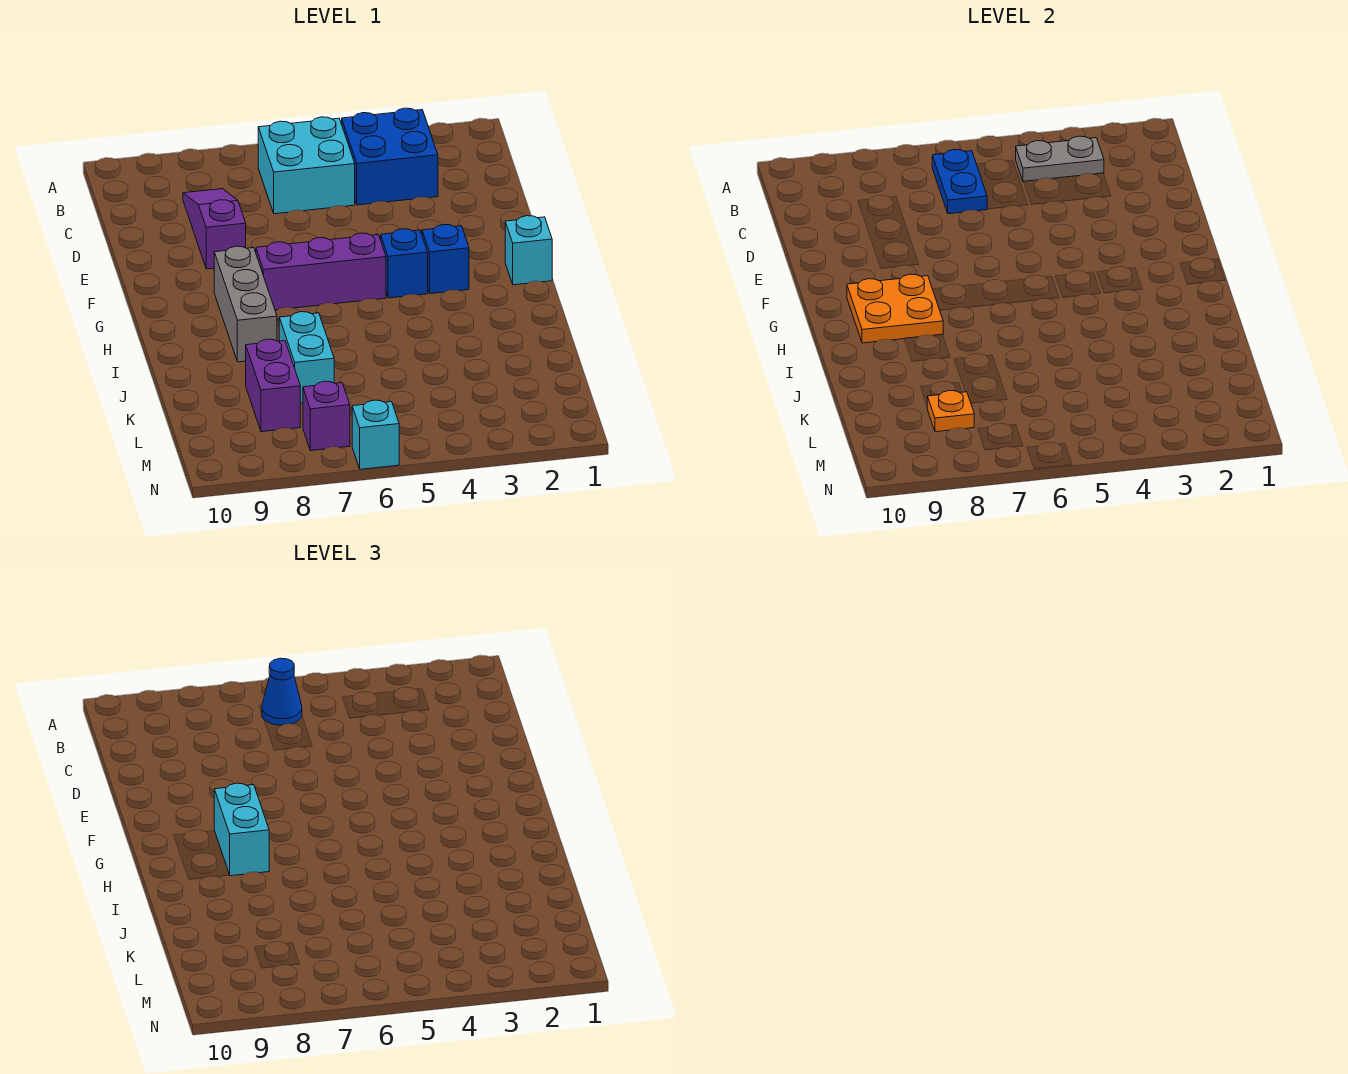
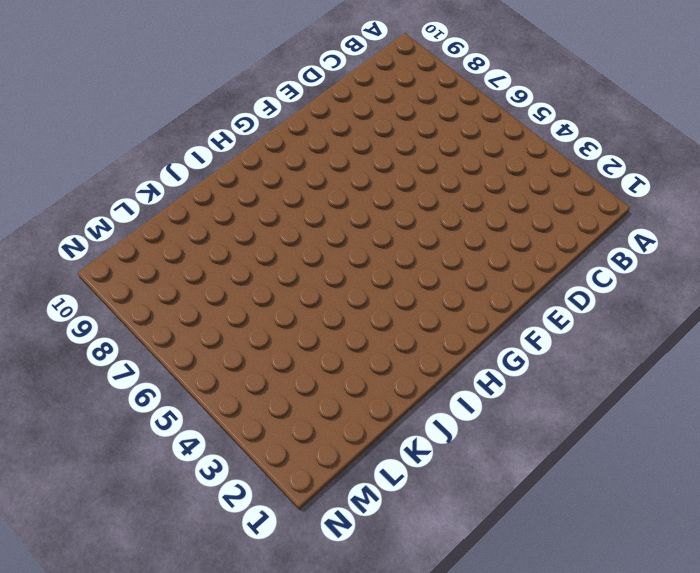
none -> blue brick B3:C4 level 1
none -> cyan brick B5:C6 level 1
none -> purple slope C8:E8 level 1 top E

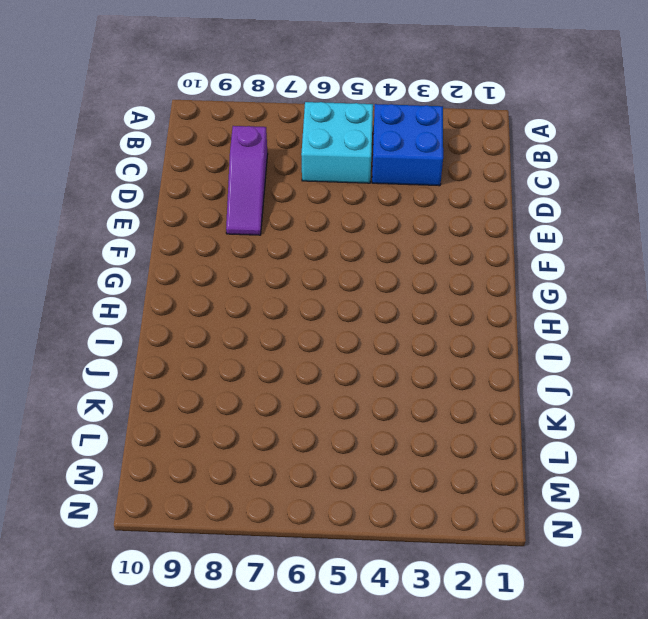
purple slope C8:E8 level 1 top C -> purple slope C8:E8 level 1 top E
none -> cyan brick G1 level 1
none -> blue brick G3 level 1
none -> blue brick G4 level 1

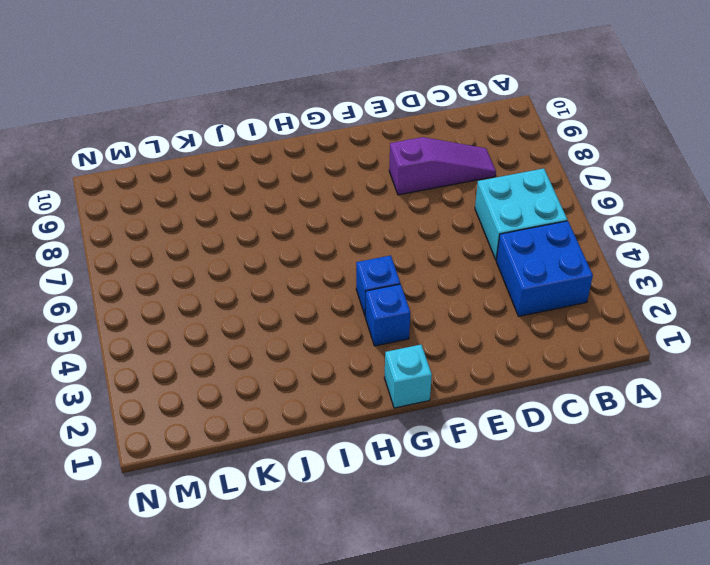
none -> purple brick G5:G7 level 1
none -> grey brick G8:I8 level 1
none -> cyan brick J7:K7 level 1

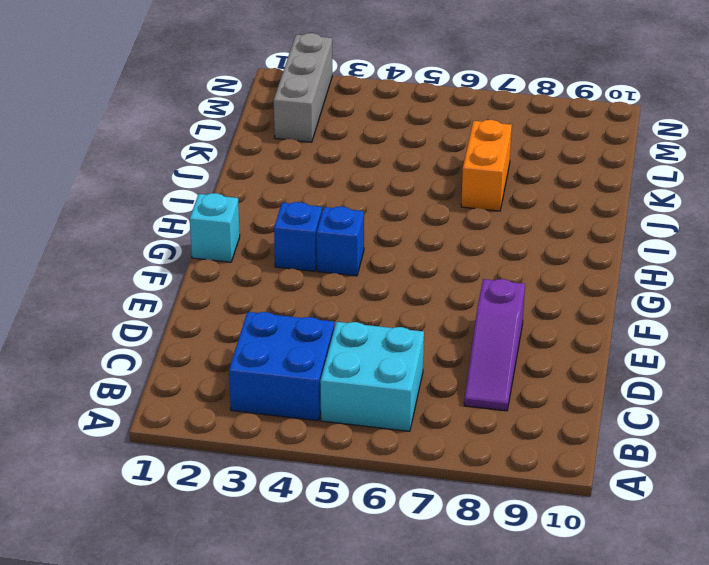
orange brick J7:K7 level 1 -> cyan brick J7:K7 level 1
grey brick L2:N2 level 1 -> grey brick G8:I8 level 1
none -> purple brick G5:G7 level 1
none -> purple brick K8:L8 level 1
none -> purple brick M7 level 1

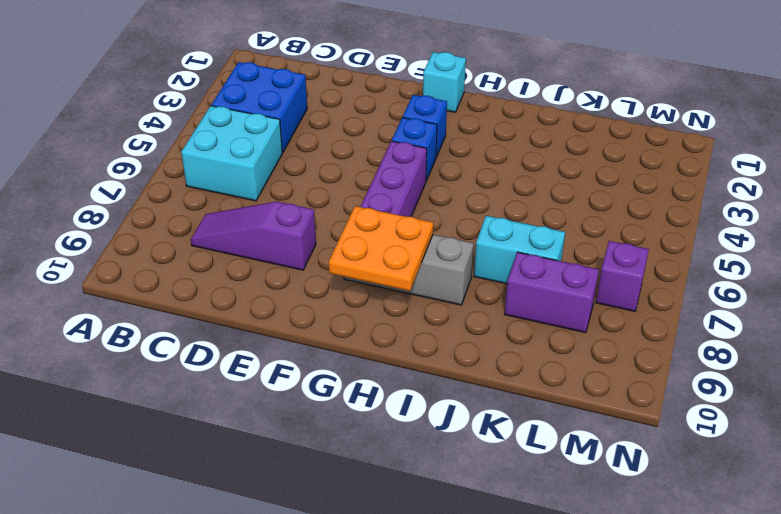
none -> cyan brick N6 level 1
none -> grey plate B3:B4 level 2
none -> blue plate B6:C6 level 2

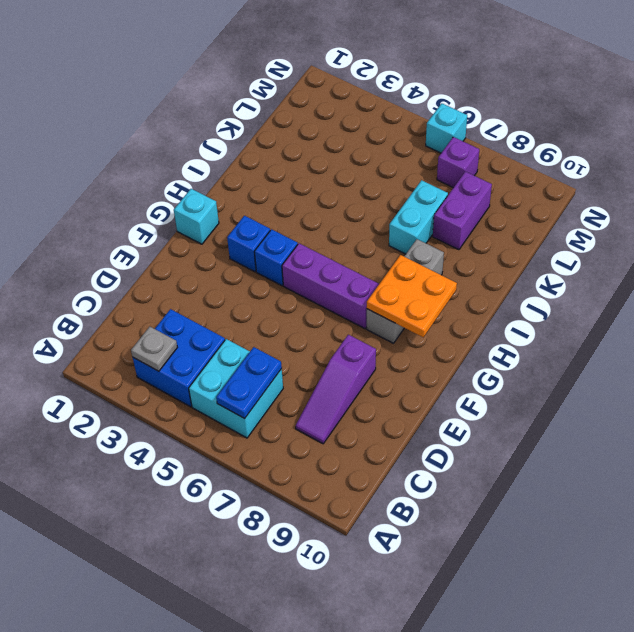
grey plate B3 level 2 -> grey plate B3:B4 level 2
none -> orange plate L8 level 2
none -> blue cone B6 level 3
none -> cyan brick G8:H8 level 3

